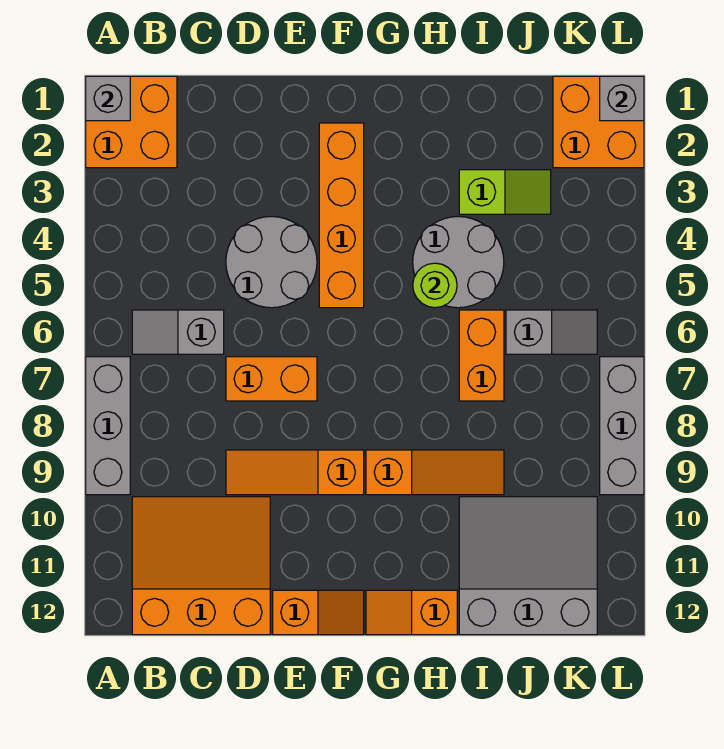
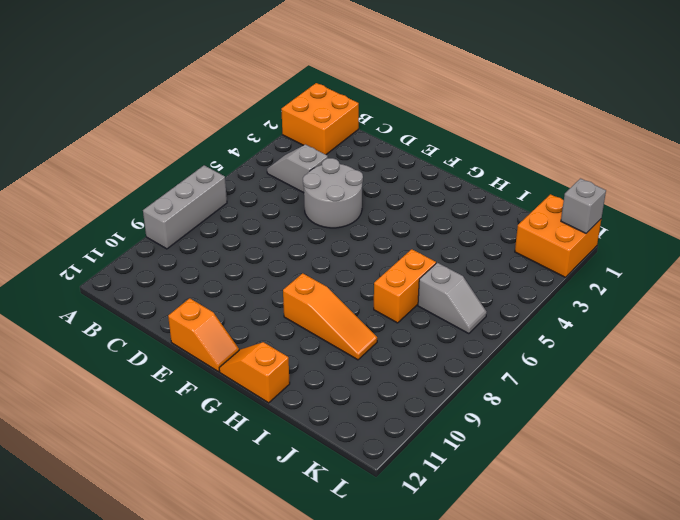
grey slope B4:C4 level 1 top C -> grey slope B6:C6 level 1 top C
none -> orange slope B10:D12 level 1 top 12
none -> orange brick D7:E7 level 1
none -> orange slope D9:F9 level 1 top F

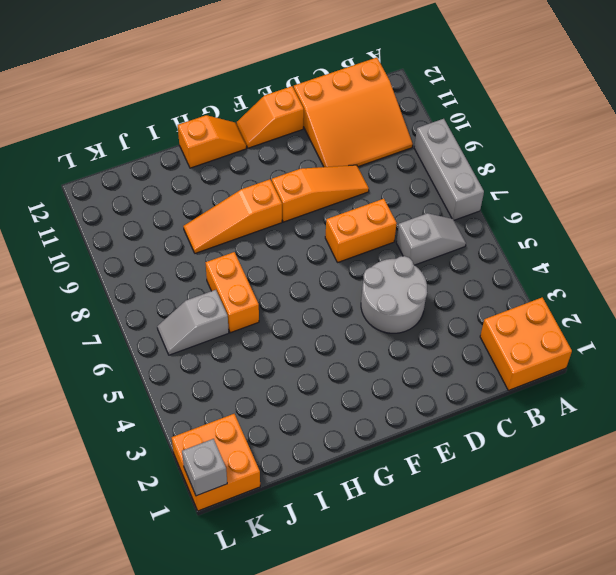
none -> orange brick F2:F5 level 1
none -> grey round brick H4:I5 level 1
none -> lime slope I3:J3 level 1 top I

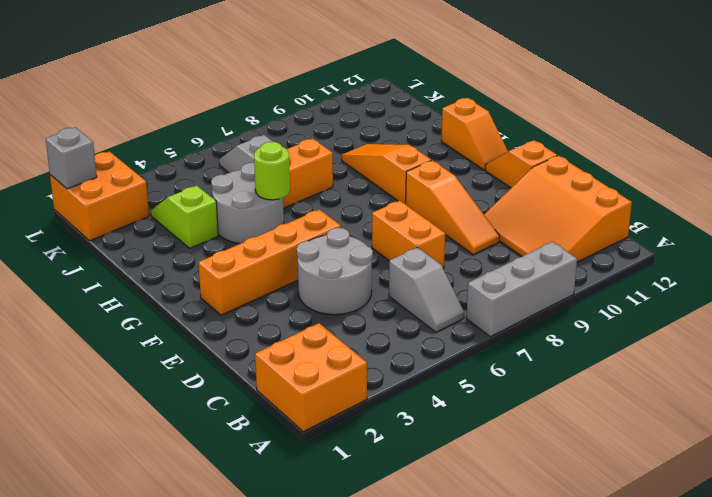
none -> grey slope I10:K12 level 1 top 12
none -> grey brick L7:L9 level 1
none -> grey brick A1 level 2

